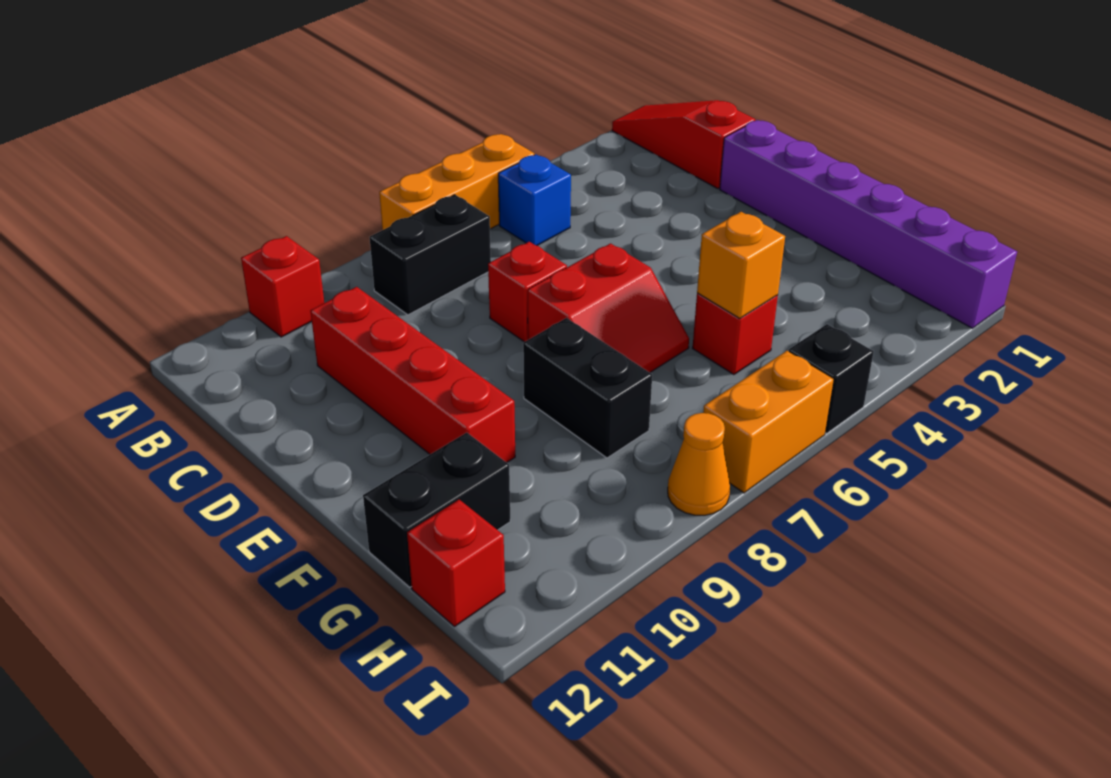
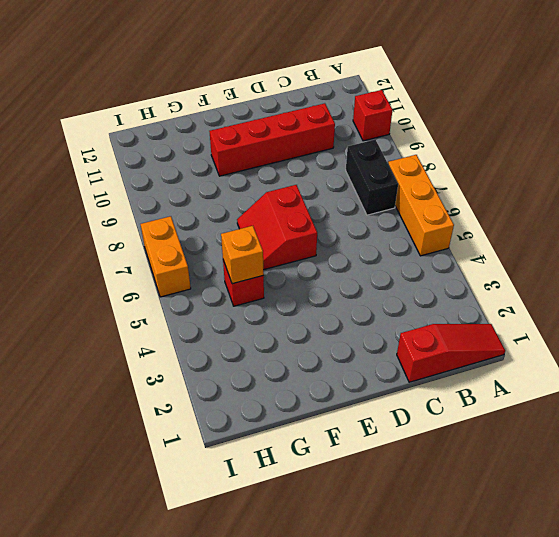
none -> blue brick B5 level 1
none -> purple brick D1:I1 level 1
none -> red brick D7 level 1

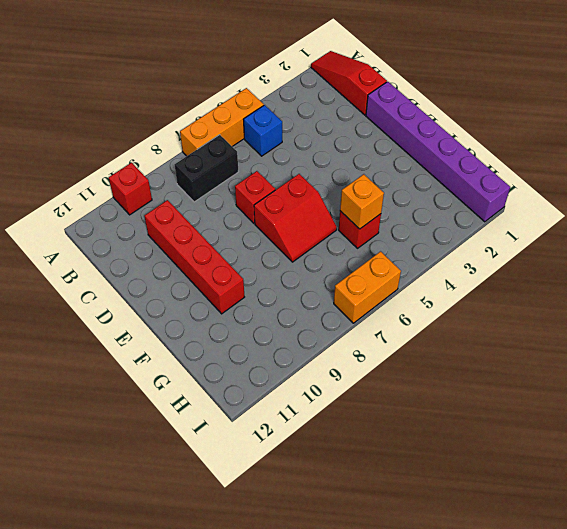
none -> black brick F8:G8 level 1
none -> black brick G11:G12 level 1
none -> red brick H12 level 1

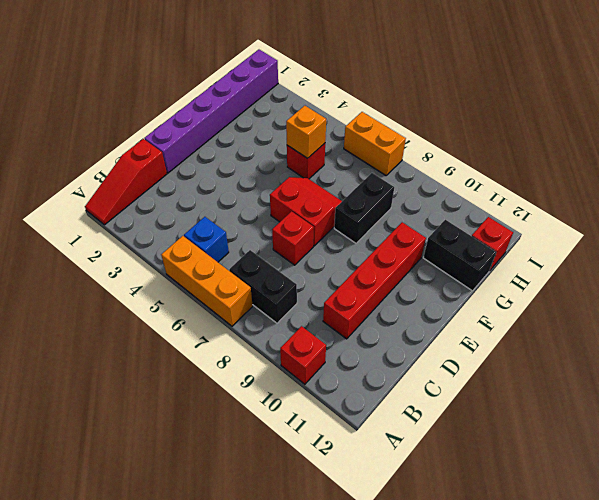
none -> black brick I5 level 1
none -> orange cone I8 level 1

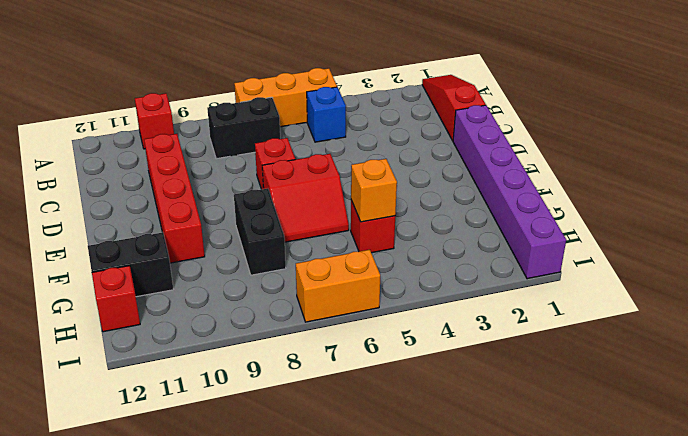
none -> black brick I5 level 1
none -> orange cone I8 level 1

